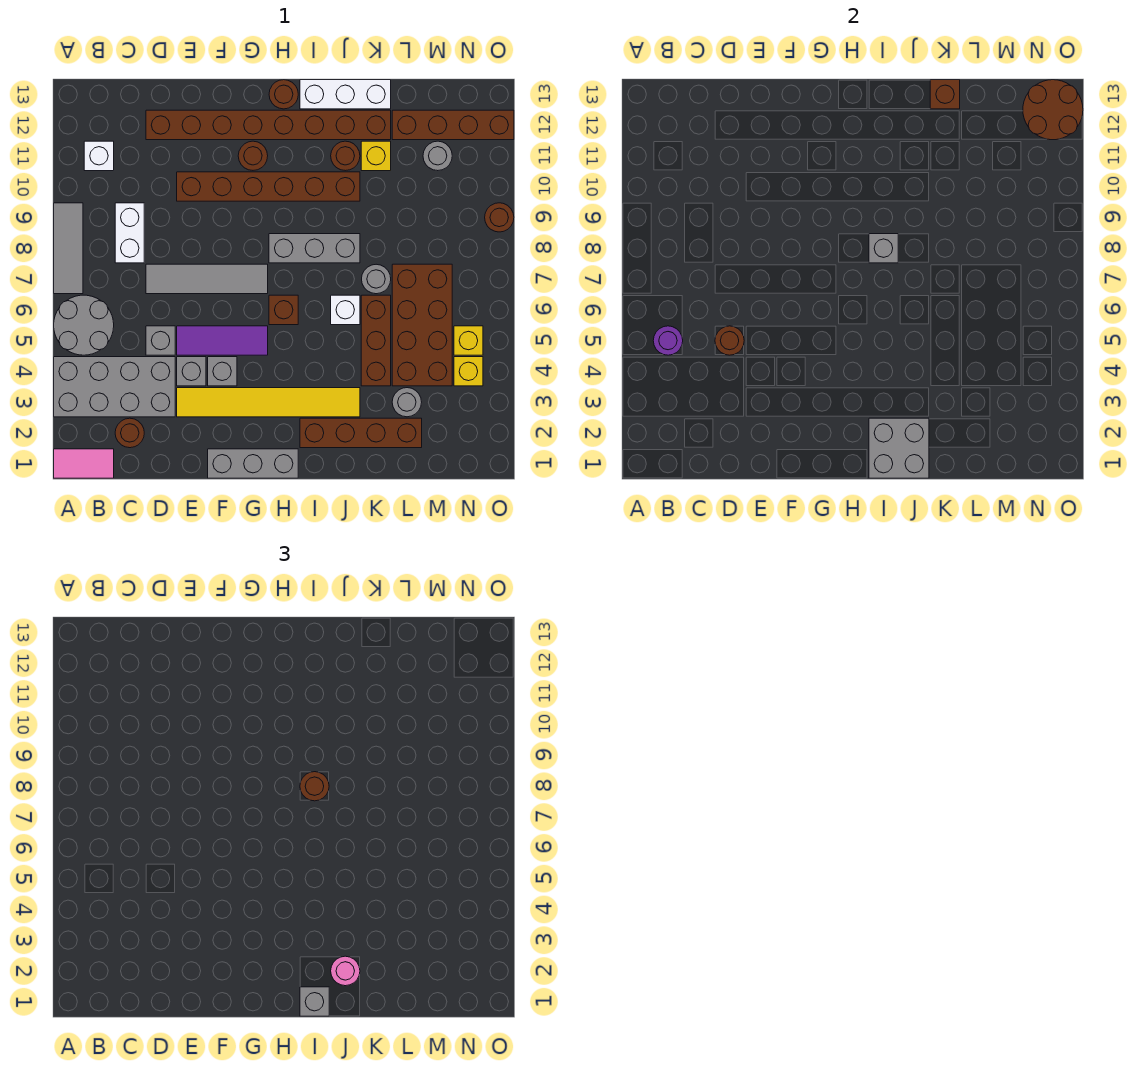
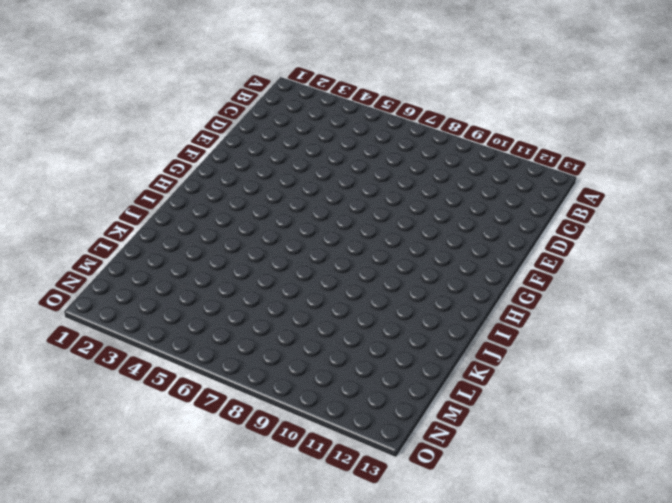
none -> pink tile A1:B1 level 1
none -> grey brick A3:D4 level 1
none -> grey round brick A5:B6 level 1
none -> grey tile A7:A9 level 1

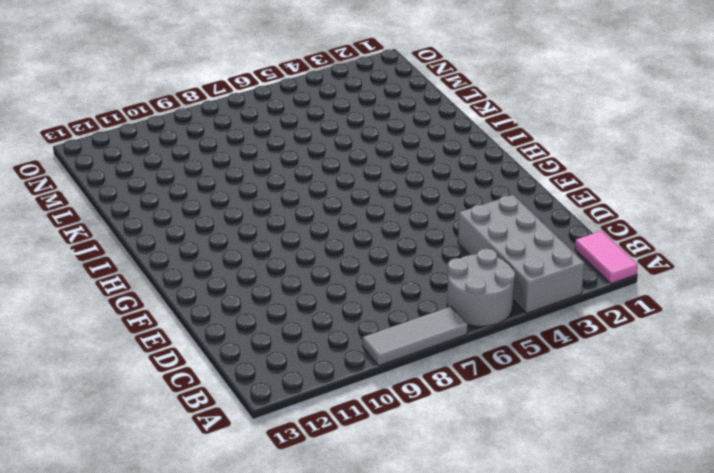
none -> white brick B11 level 1
none -> brown round brick C2 level 1
none -> white brick C8:C9 level 1
none -> grey brick D5 level 1

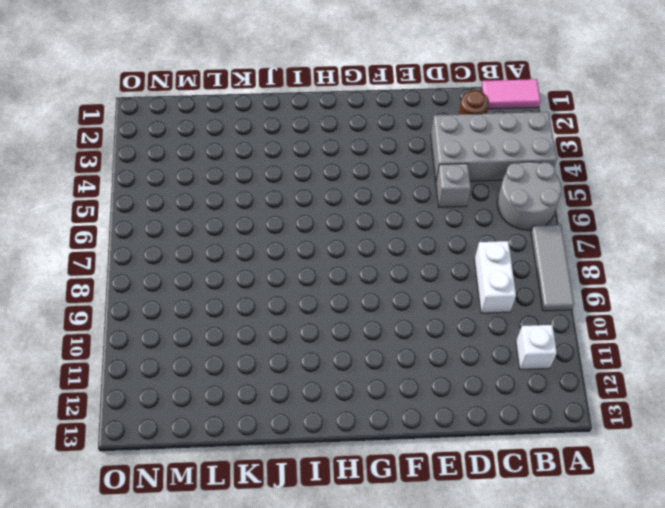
none -> grey tile D7:G7 level 1
none -> brown brick D12:K12 level 1
none -> yellow tile E3:J3 level 1
none -> grey brick E4 level 1

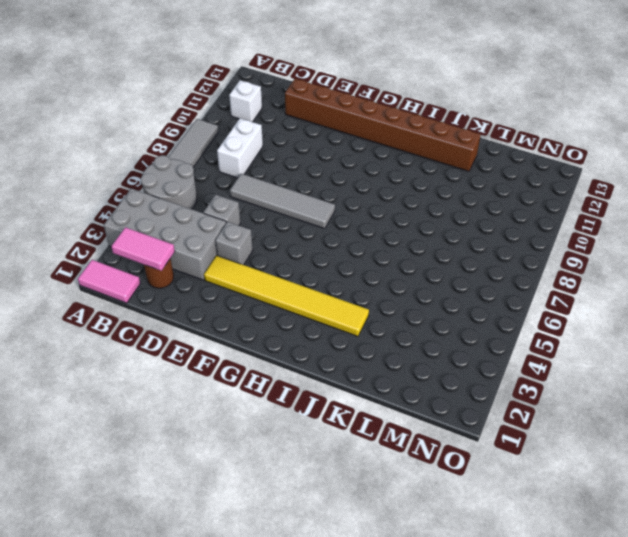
pink tile B2:C2 level 2 -> none
none -> purple tile E5:G5 level 1
none -> brown brick E10:J10 level 1
none -> grey brick F1:H1 level 1
none -> grey brick F4 level 1

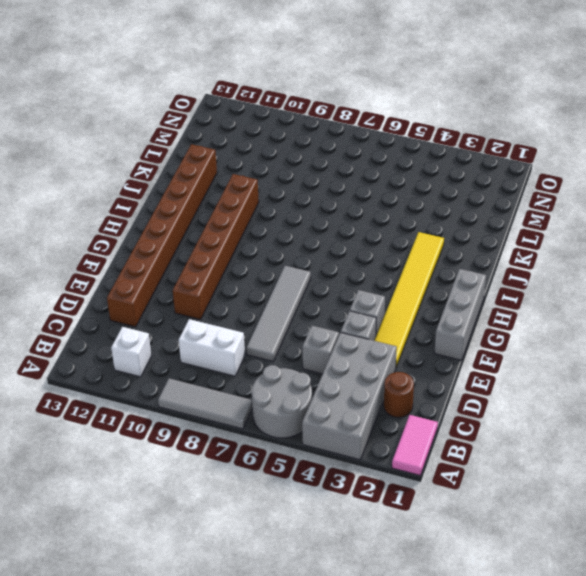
none -> purple tile E5:G5 level 1
none -> brown round brick G11 level 1
none -> brown brick H6 level 1
none -> grey brick H8:J8 level 1

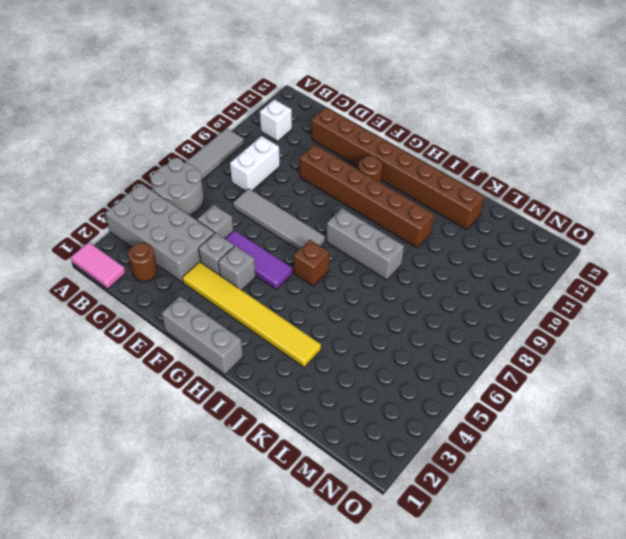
none -> brown round brick H13 level 1
none -> brown brick I2:L2 level 1
none -> white brick I13:K13 level 1
none -> white brick J6 level 1

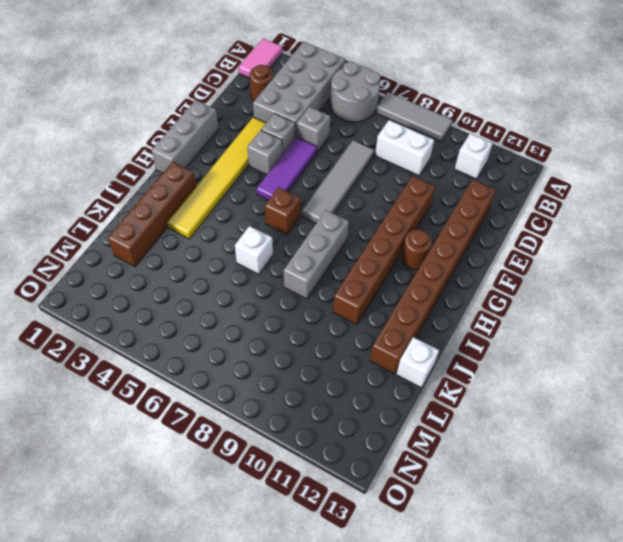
white brick K13 level 1 -> white brick I13:K13 level 1
none -> brown round brick H13 level 1
none -> brown round brick J11 level 1
none -> brown brick K4:K6 level 1
none -> grey round brick K7 level 1

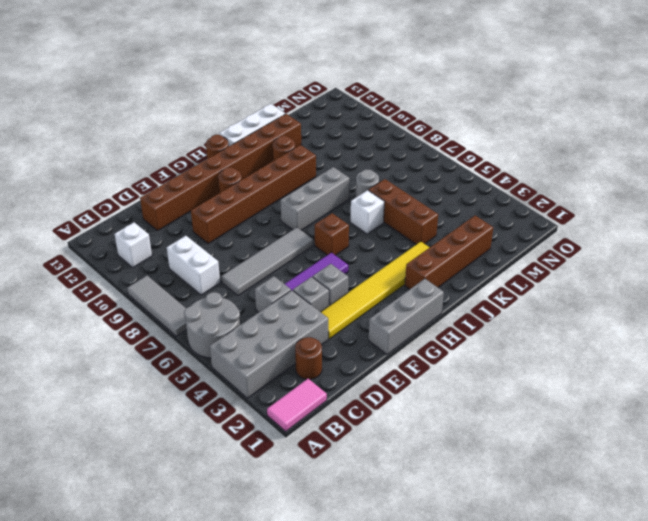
none -> yellow brick K11 level 1
none -> grey round brick L3 level 1
none -> brown brick L4:M7 level 1
none -> brown brick L12:O12 level 1

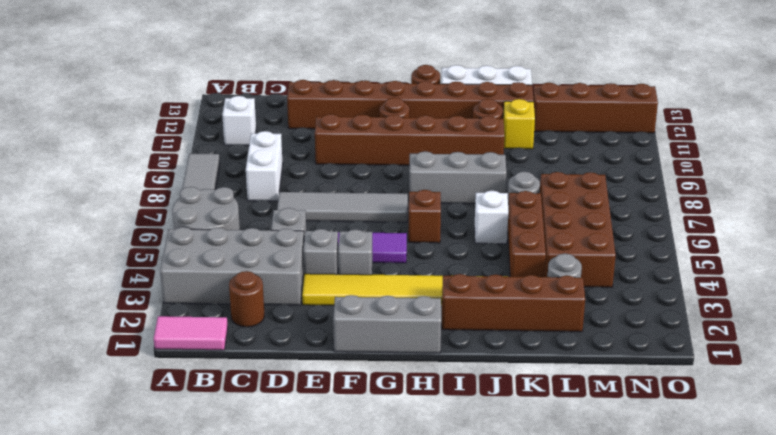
none -> grey round brick M11 level 1
none -> yellow brick N4 level 1
none -> yellow brick N5 level 1
none -> brown round brick O9 level 1

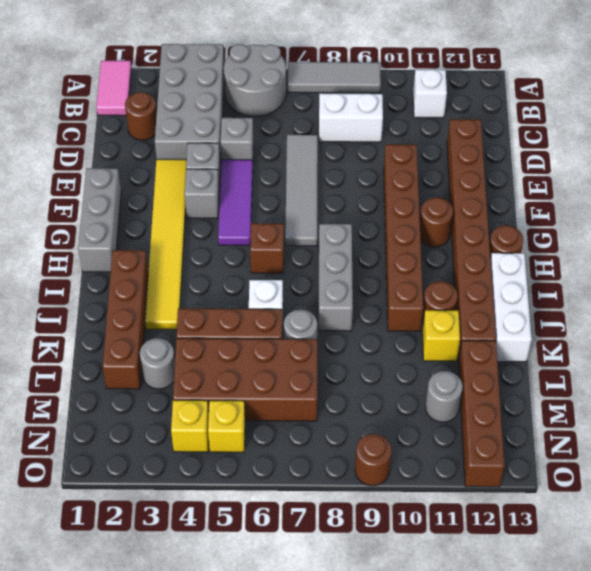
none -> purple round brick B5 level 2
none -> brown round brick D5 level 2
none -> grey brick I1:J2 level 2
none -> grey brick I8 level 2

